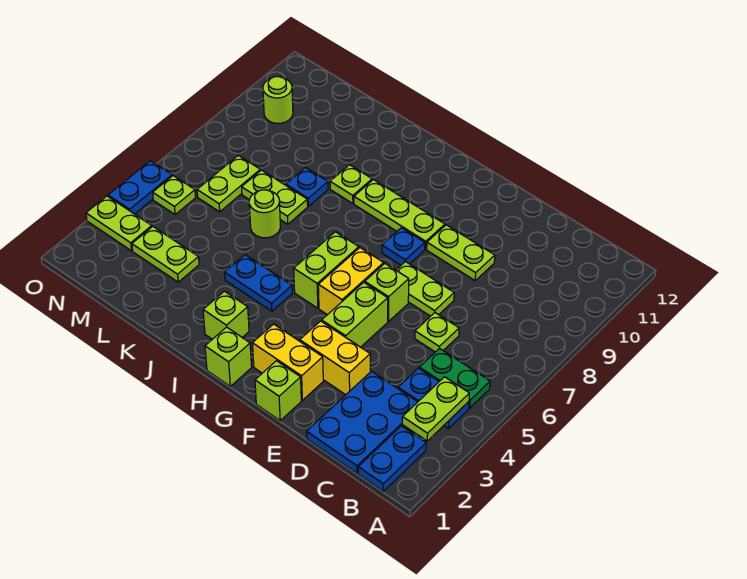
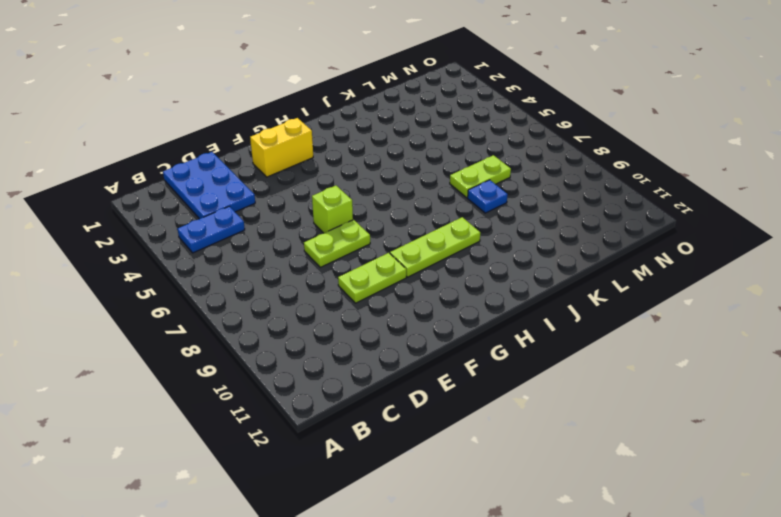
none -> blue plate B1:B2 level 1
none -> green plate B5:C5 level 1
none -> lime plate D6 level 1
none -> yellow brick E3:F3 level 1

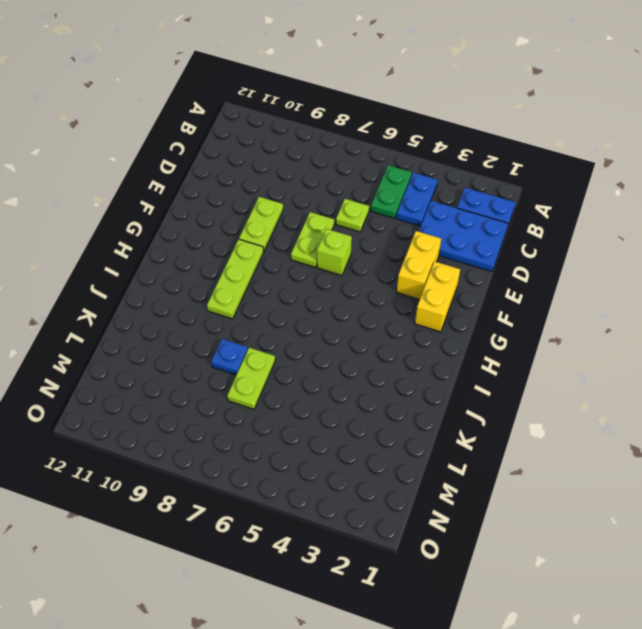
none -> lime brick F1 level 1
none -> lime brick F4:F5 level 1
none -> yellow brick G5:G6 level 1
none -> blue plate G8 level 1

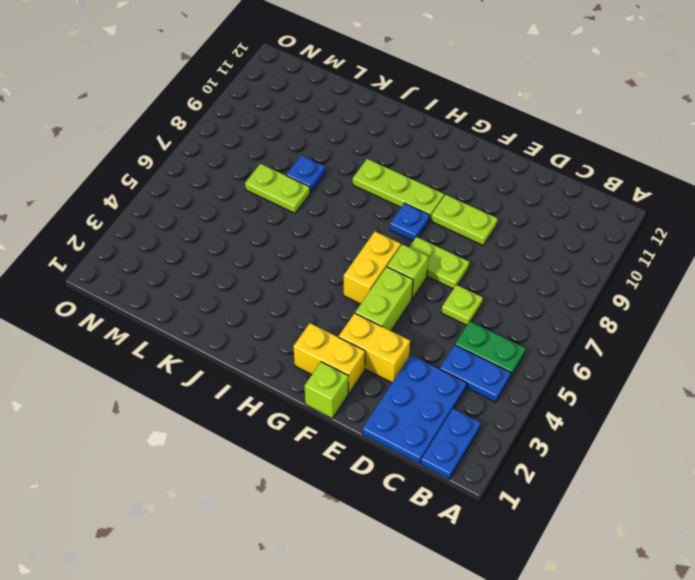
none -> lime brick H1 level 1
none -> lime brick H5:H6 level 1
none -> lime brick I2 level 1
none -> blue plate I4:J4 level 1

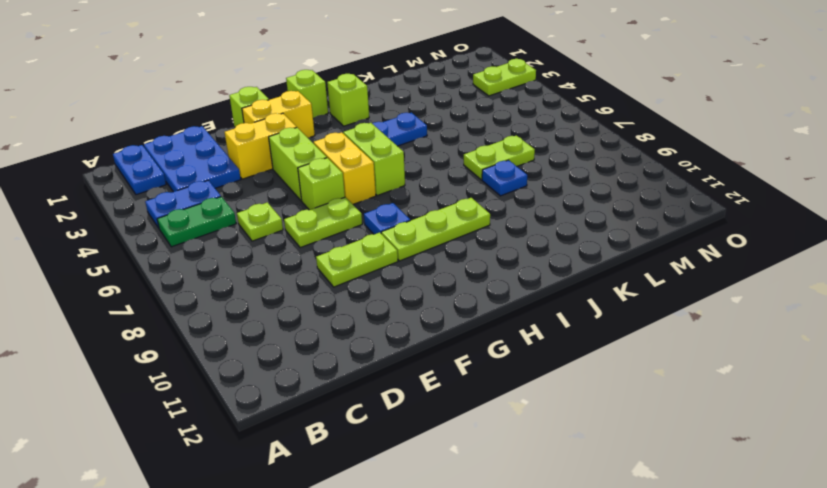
none -> lime plate J9 level 1
none -> lime round brick K6 level 1
none -> lime plate L3:M3 level 1
none -> lime plate M6:M7 level 1

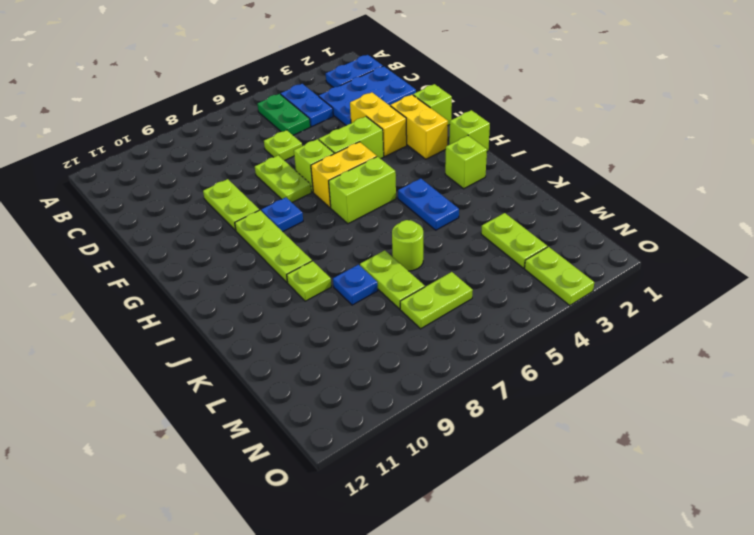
none -> lime plate N5 level 1
none -> lime round brick N10 level 1
none -> blue plate O4:O5 level 1
none -> lime plate B3:B4 level 2

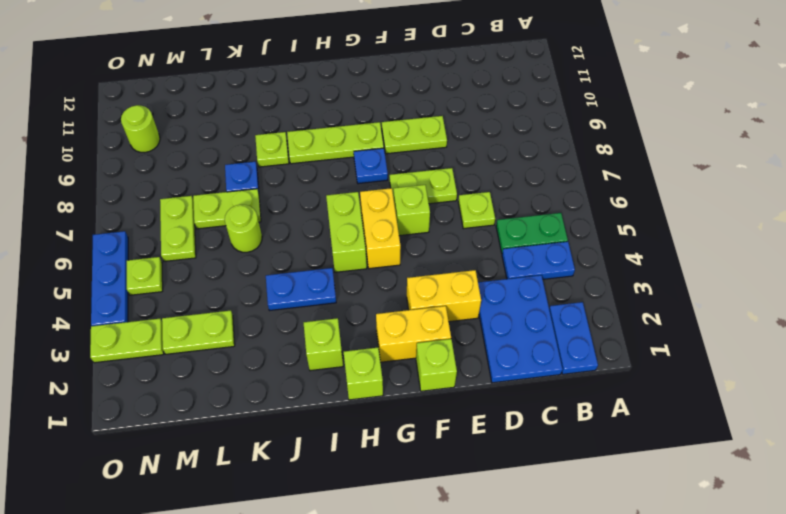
blue plate O4:O6 level 1 -> blue plate O4:O5 level 1
none -> lime brick F4:F5 level 1
none -> lime plate B3:B4 level 2

